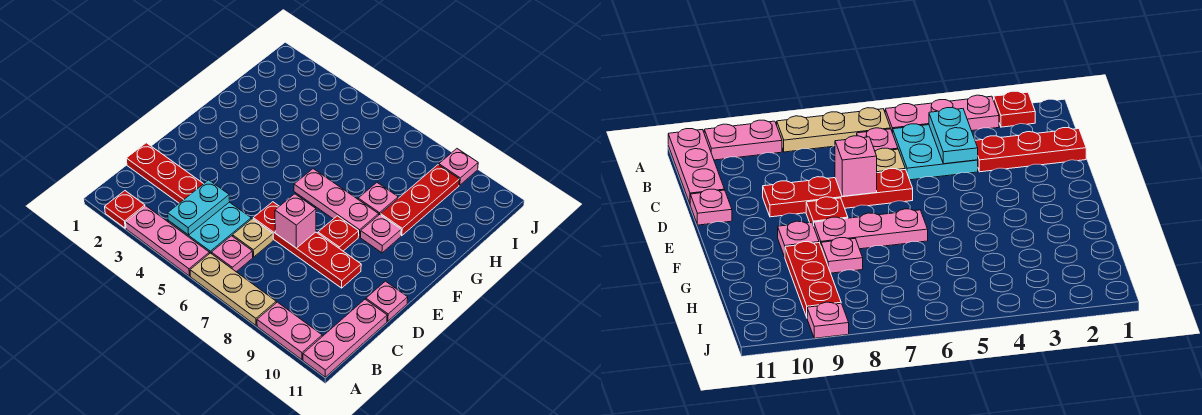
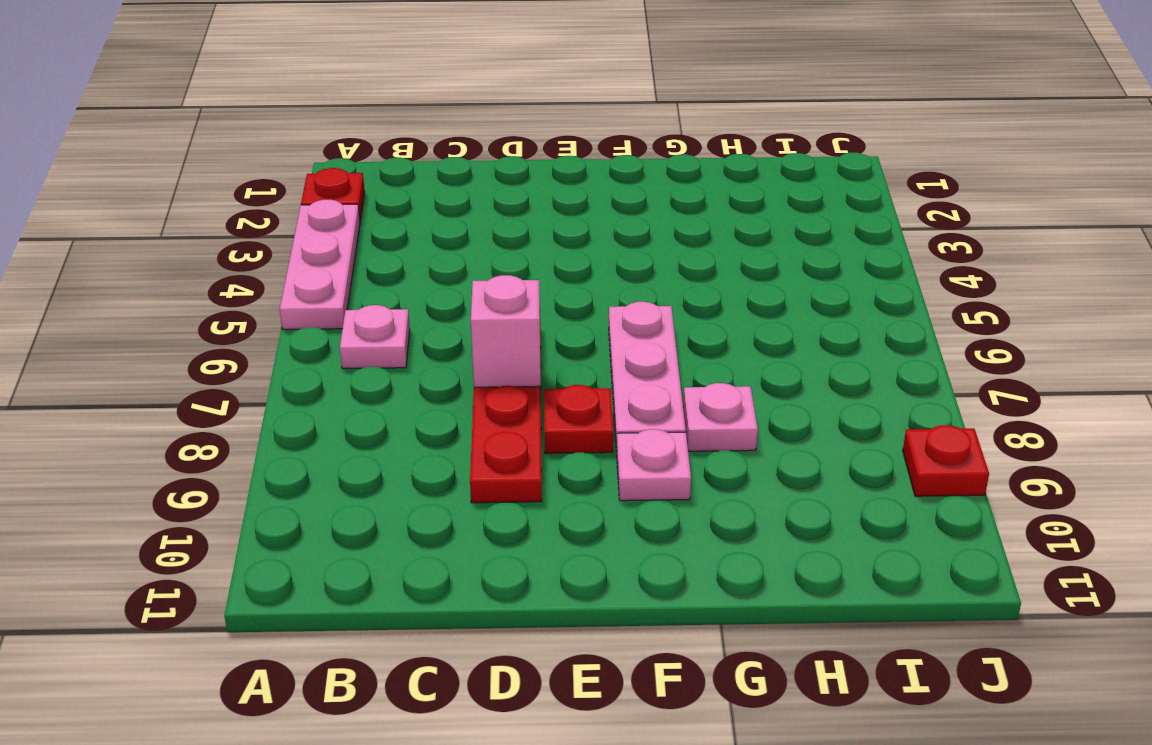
red plate J9 level 1 -> pink plate J9 level 1
none -> tan plate A6:A8 level 1
none -> pink plate A9:A10 level 1
none -> pink plate A11:C11 level 1

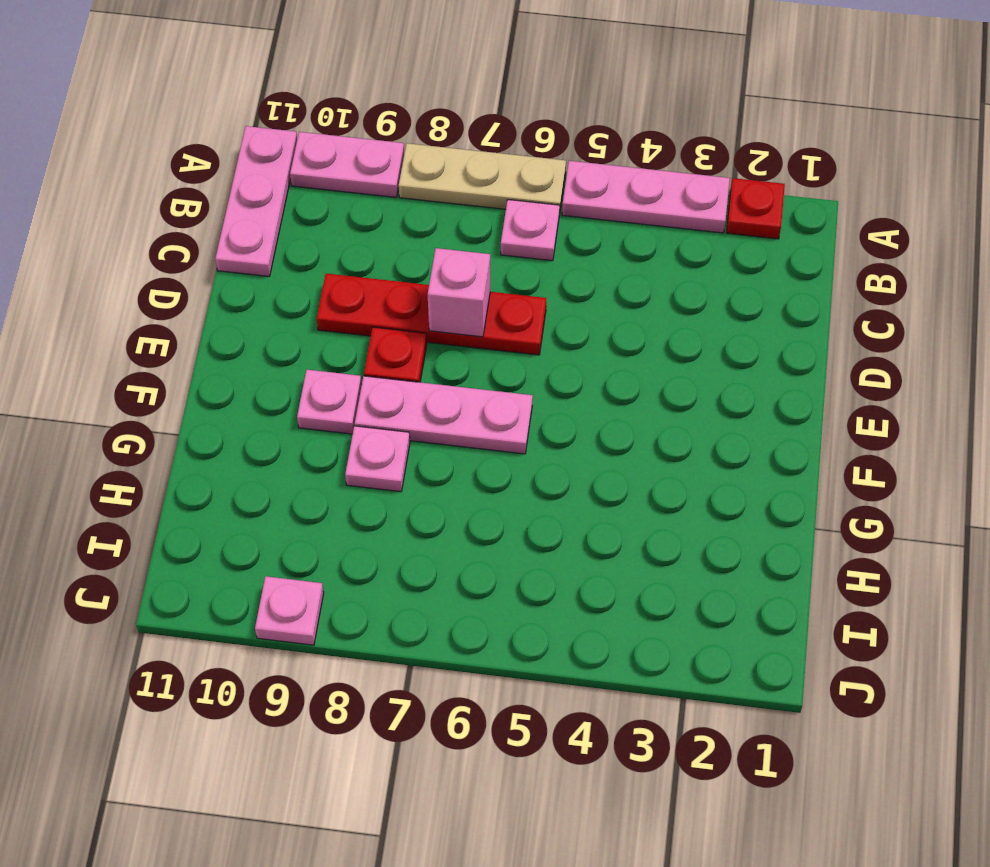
none -> cyan plate B4:C5 level 1
none -> red plate C1:C3 level 1
none -> tan plate C6 level 1

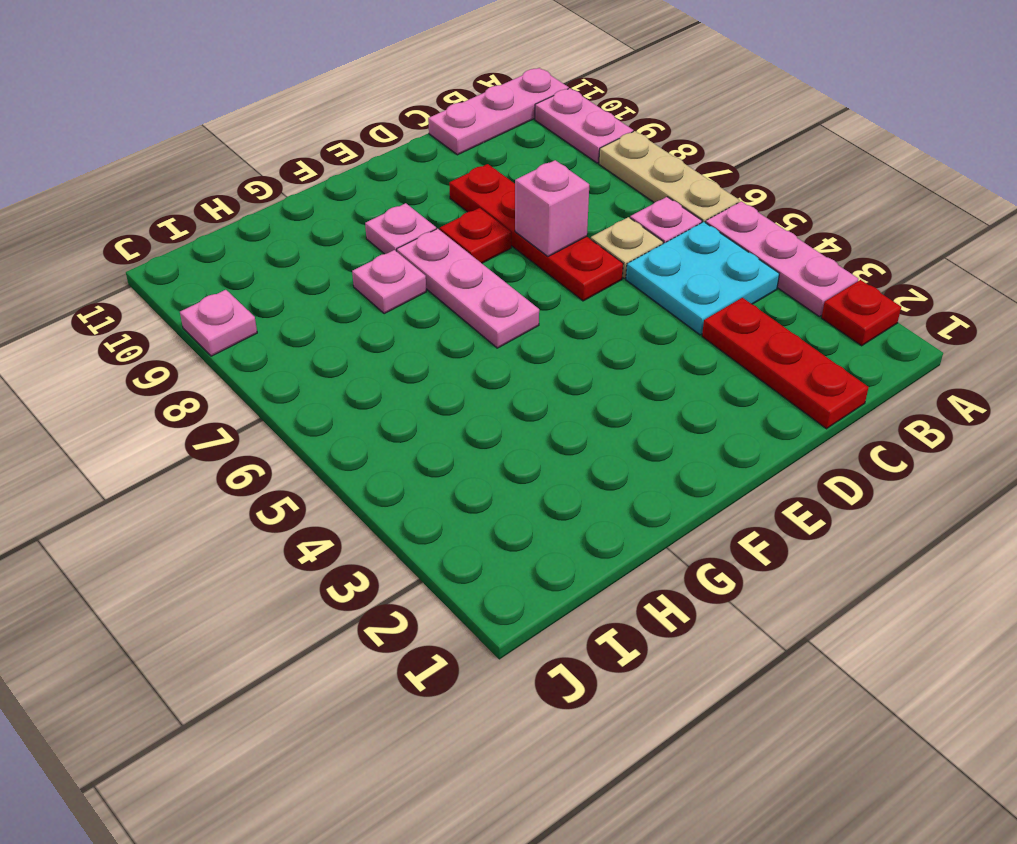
none -> pink plate D11 level 1
none -> red plate G9:I9 level 1
none -> cyan plate B4:C4 level 2

